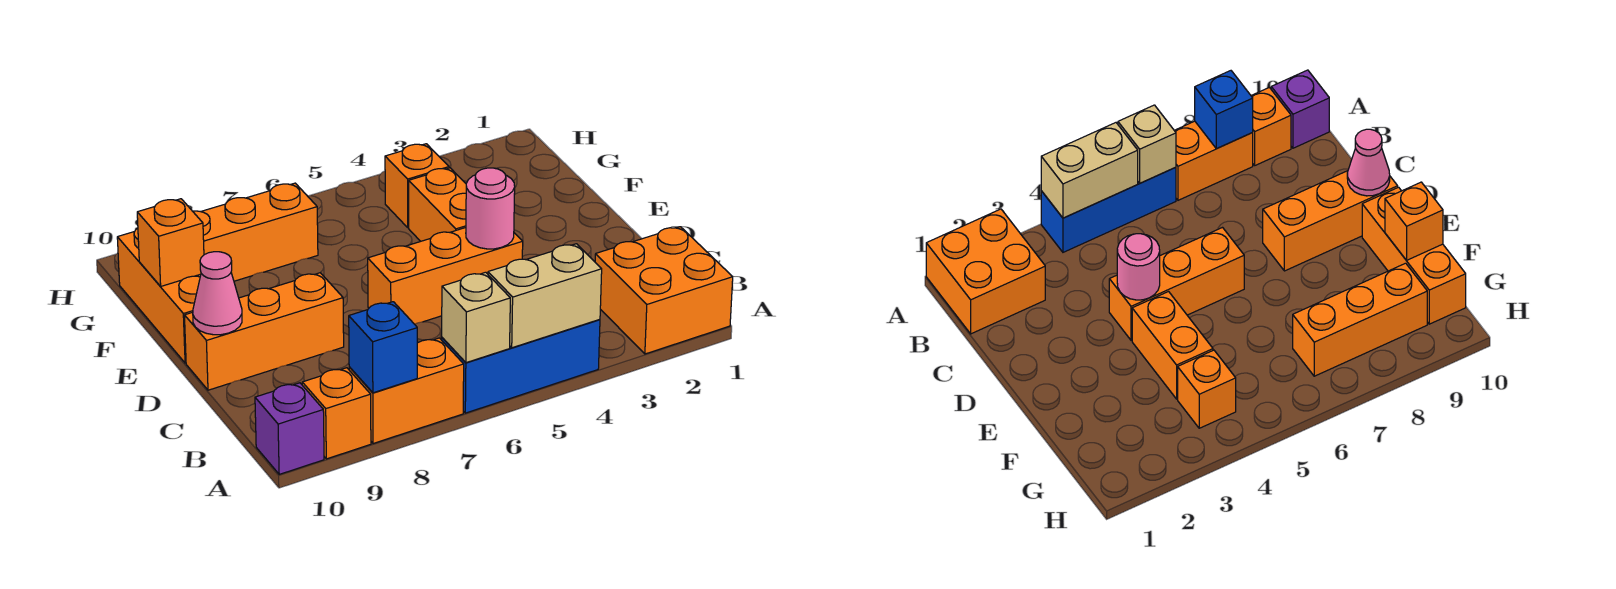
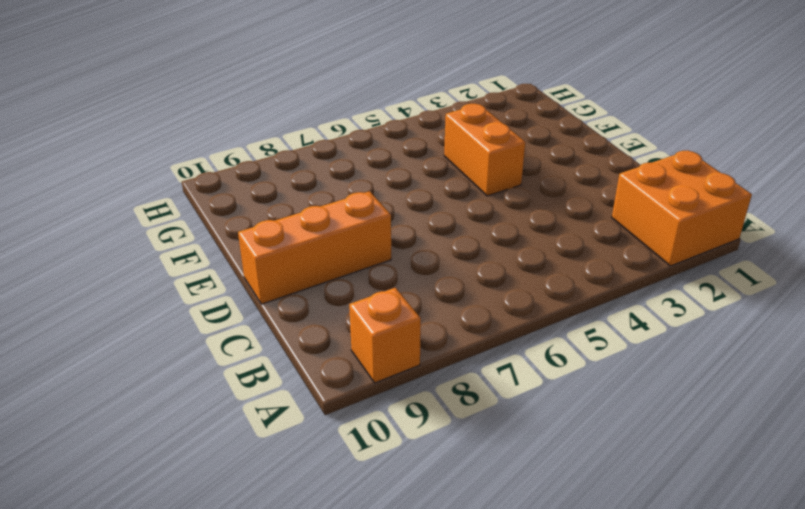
none -> blue brick A4:A6 level 1
none -> orange brick A7:A8 level 1
none -> purple brick A10 level 1

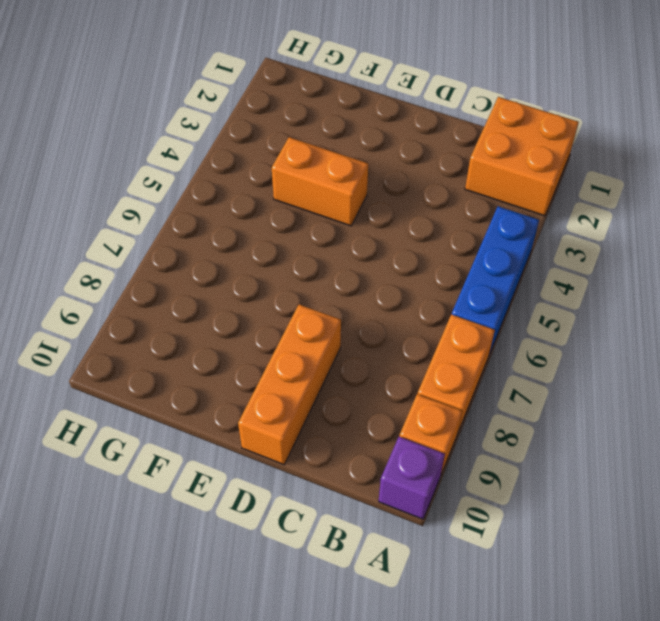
none -> orange brick D4:D6 level 1
none -> orange brick E10:G10 level 1
none -> orange brick G4 level 1

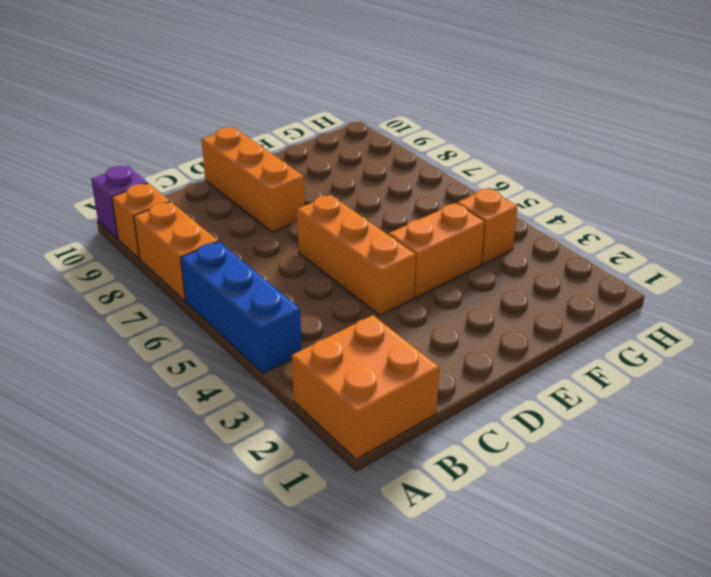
none -> orange brick E10:G10 level 1
none -> orange brick G7:G9 level 1
none -> tan brick A4:A5 level 2

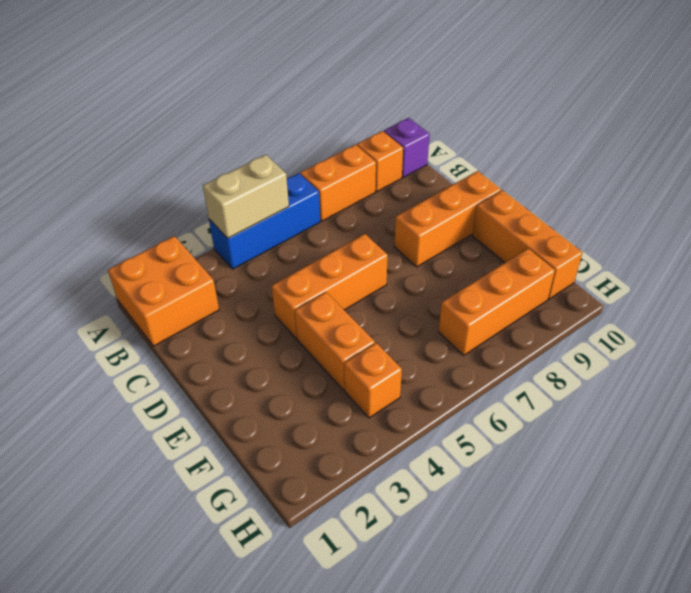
none -> tan brick A6 level 2
none -> blue brick A8 level 2
none -> pink round brick D4 level 2

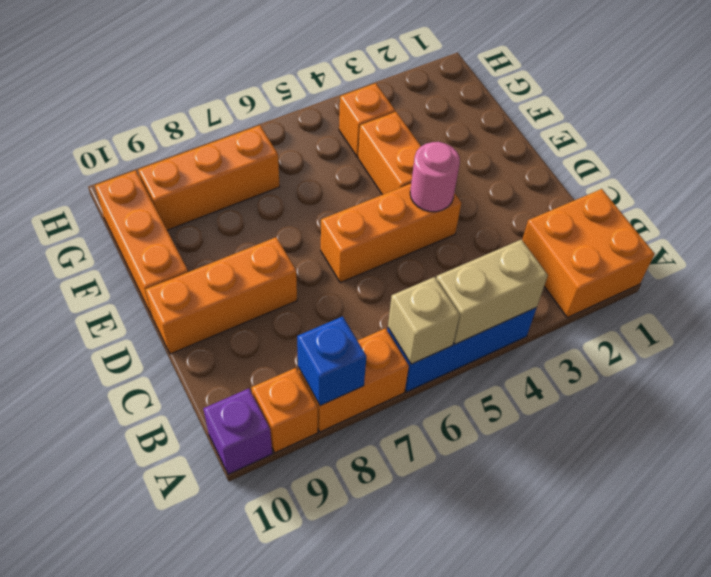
none -> pink cone D10 level 2
none -> orange brick F10 level 2

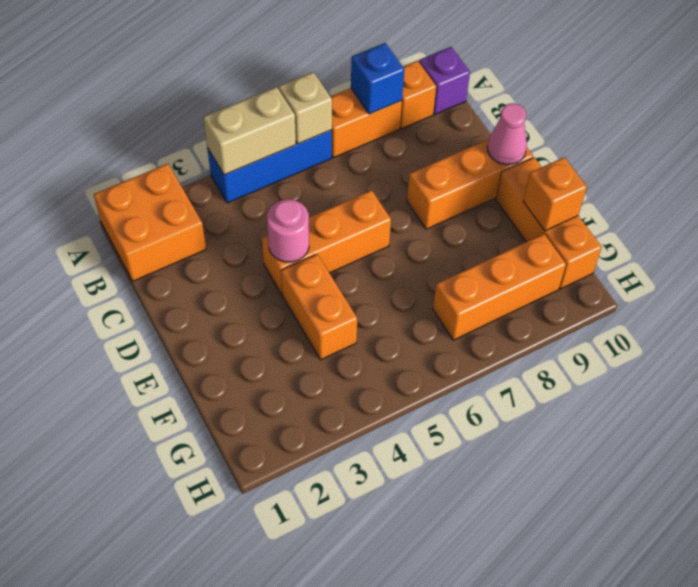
none -> orange brick G4 level 1

